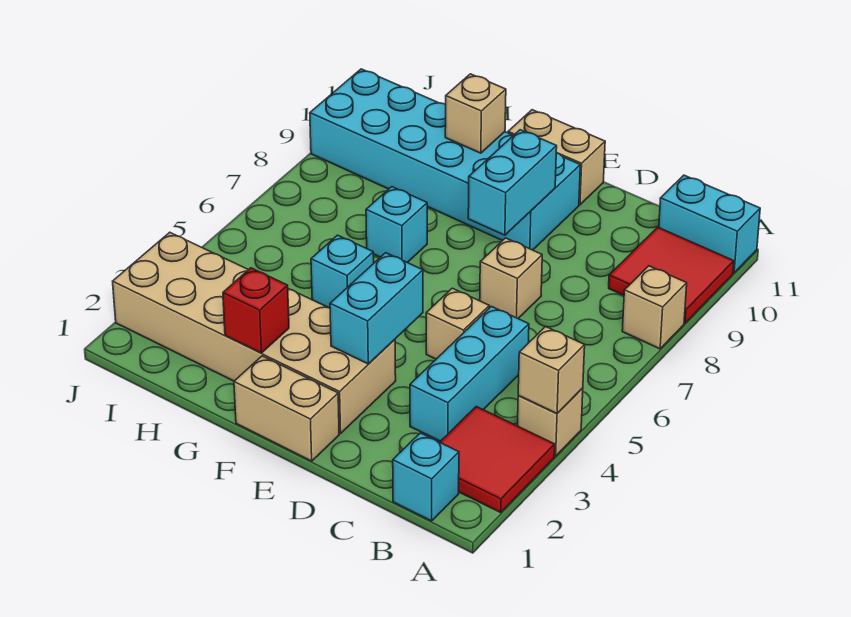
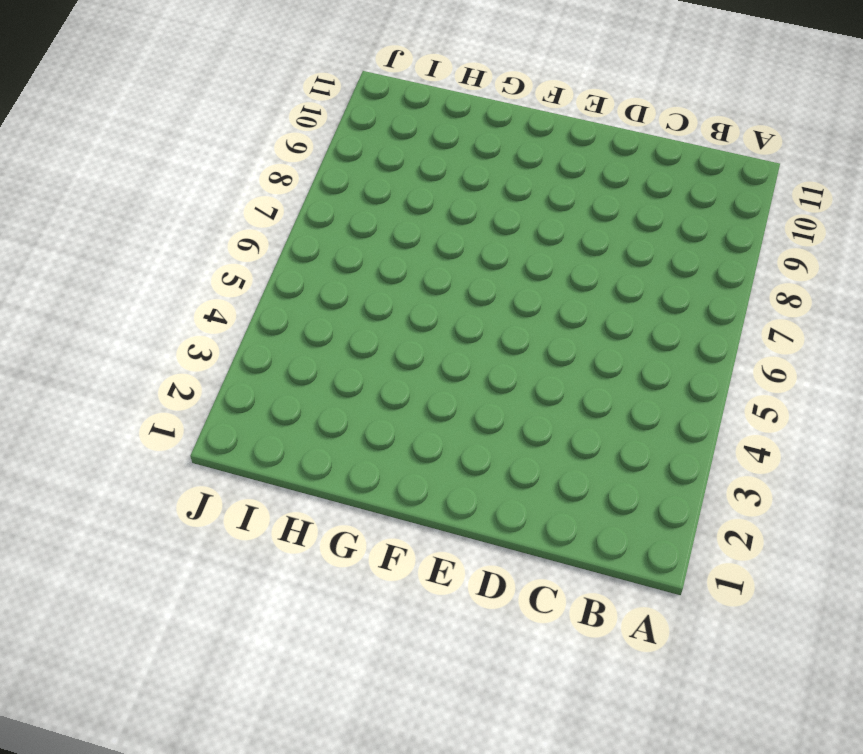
none -> red tile A2:B3 level 1
none -> tan brick A4 level 1
none -> tan brick A8 level 1

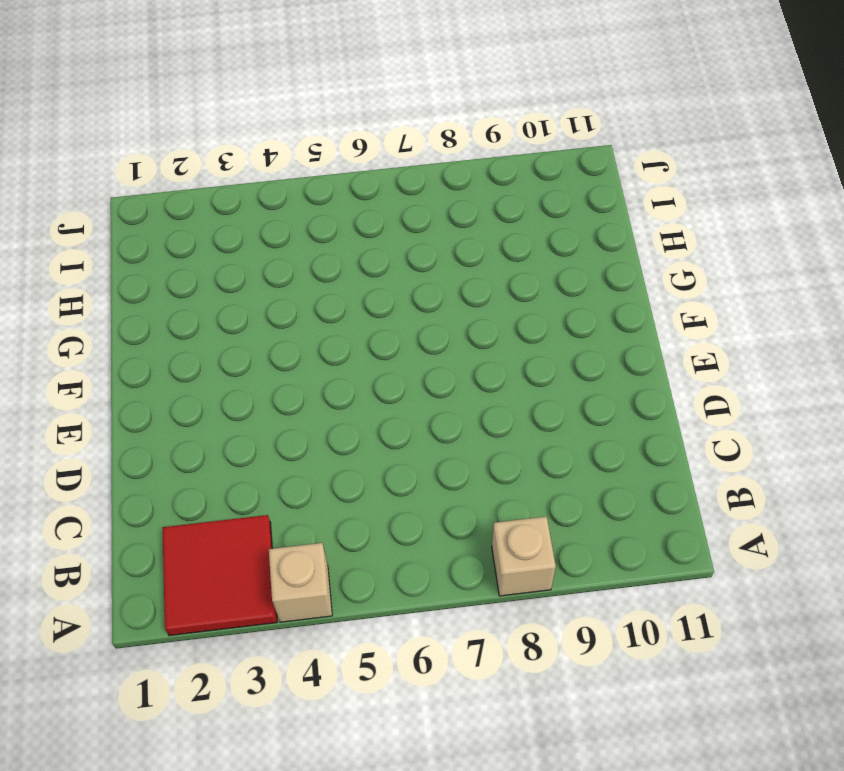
none -> red tile A9:B10 level 1
none -> cyan brick A11:B11 level 1
none -> cyan brick B1 level 1

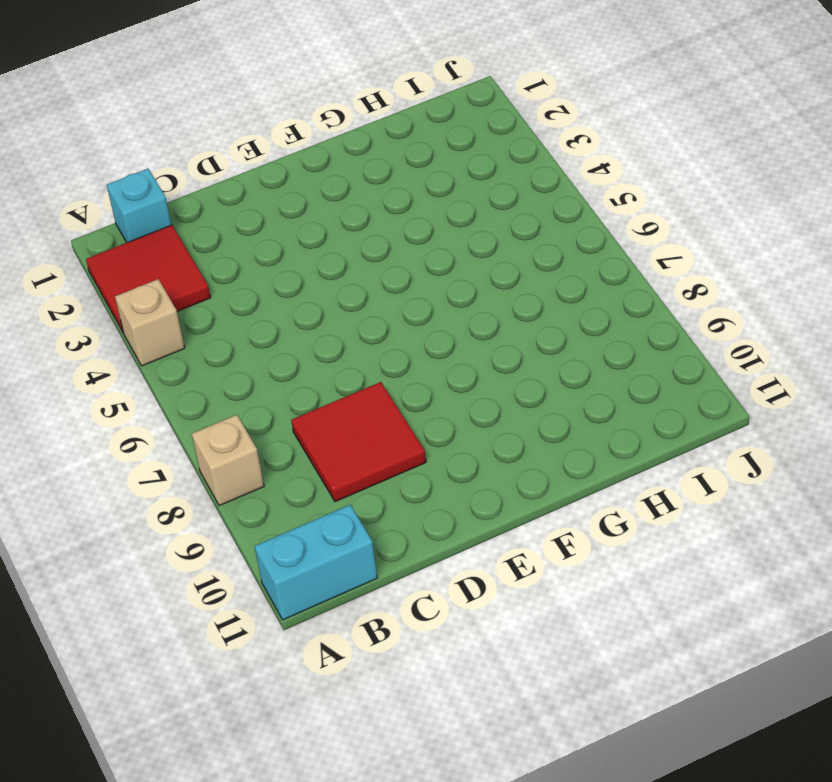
red tile C8:D9 level 1 -> red tile A9:B10 level 1
none -> cyan brick C3:C5 level 1
none -> tan brick D5 level 1
none -> tan brick D7 level 1

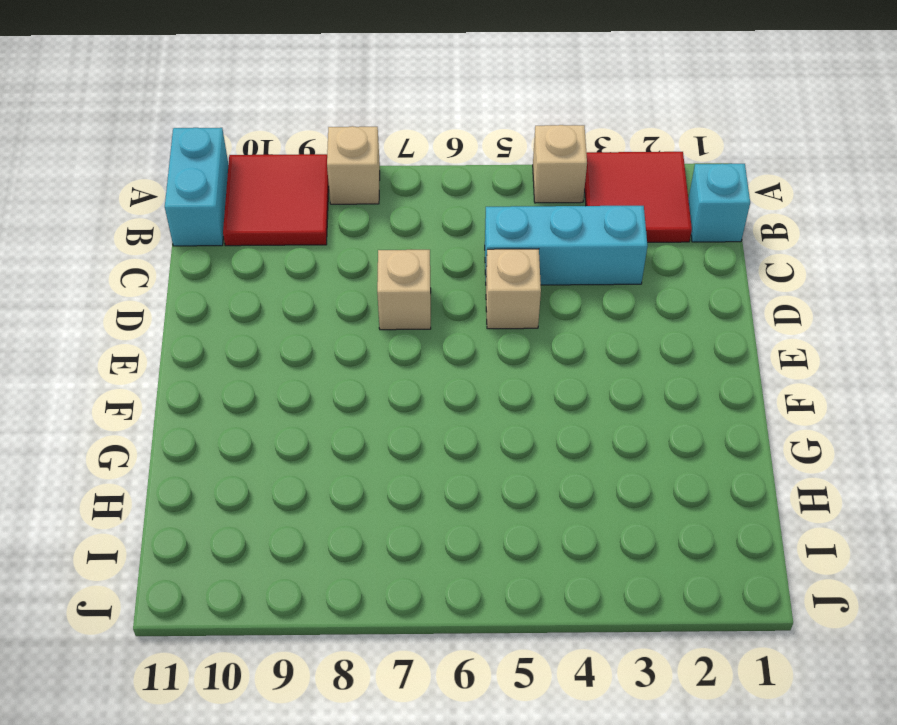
none -> tan brick E1:F1 level 1
none -> tan brick E2:J3 level 1
none -> cyan brick E9:J10 level 1

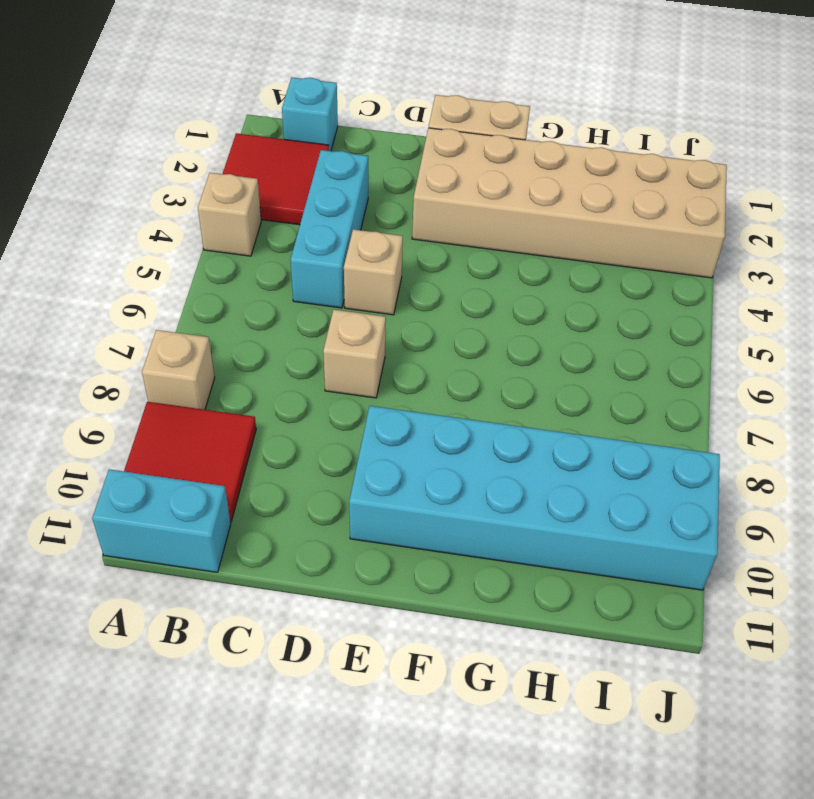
none -> tan brick E11:F11 level 1
none -> cyan brick G5 level 1
none -> cyan brick G7 level 1

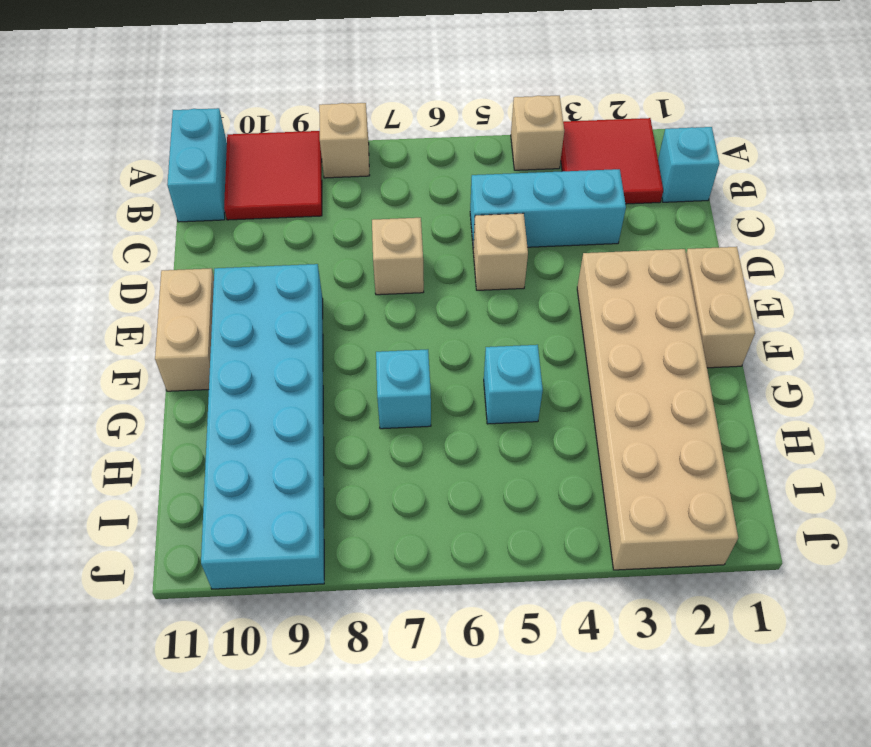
none -> tan brick A4 level 2
none -> cyan brick E3:E4 level 2
none -> cyan brick E8:E9 level 2

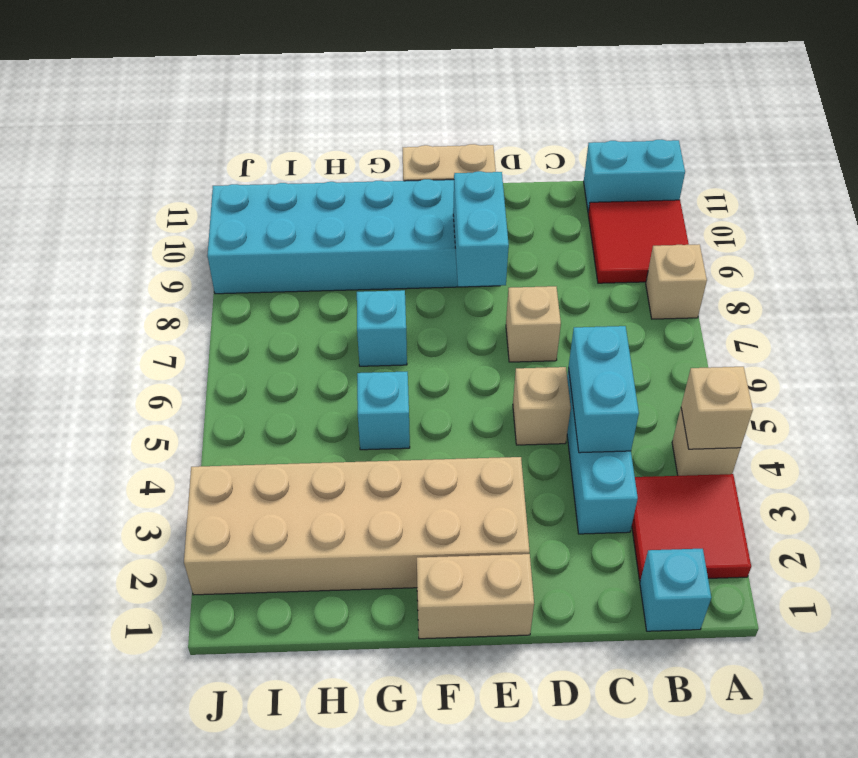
cyan brick C4:C5 level 2 -> cyan brick E3:E4 level 2
none -> red brick G2 level 2
none -> tan brick G10 level 2

